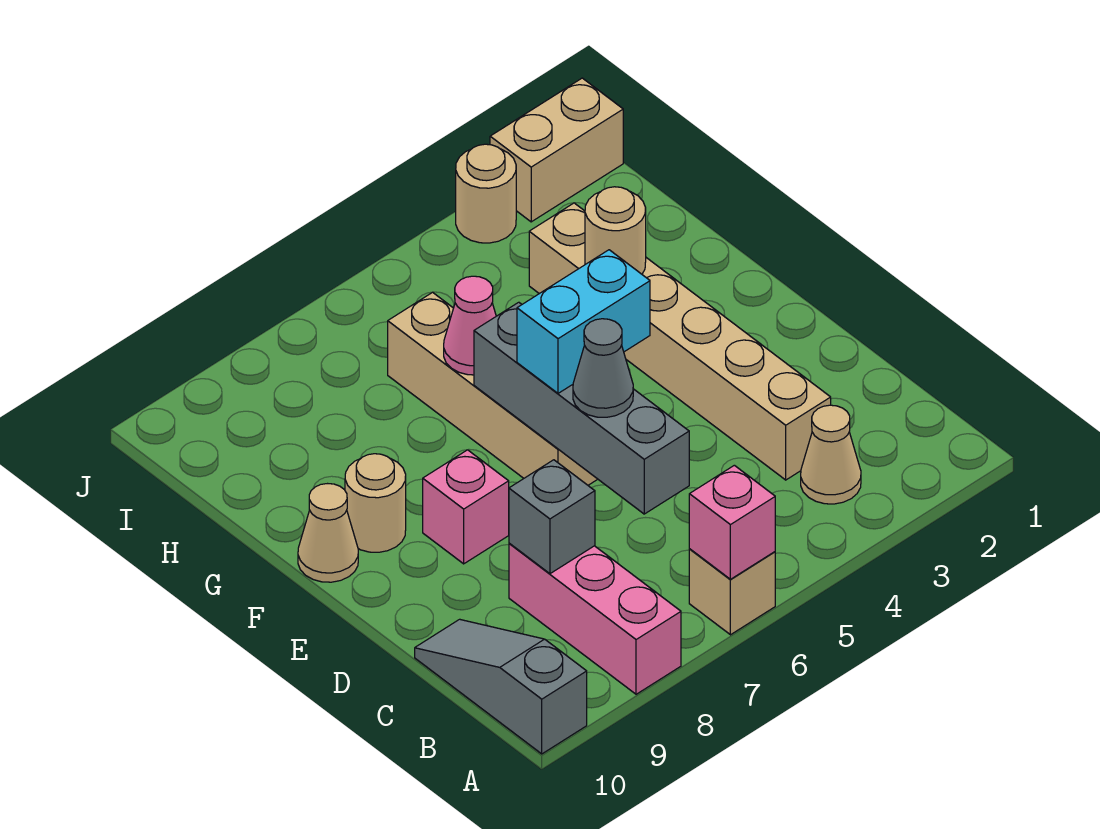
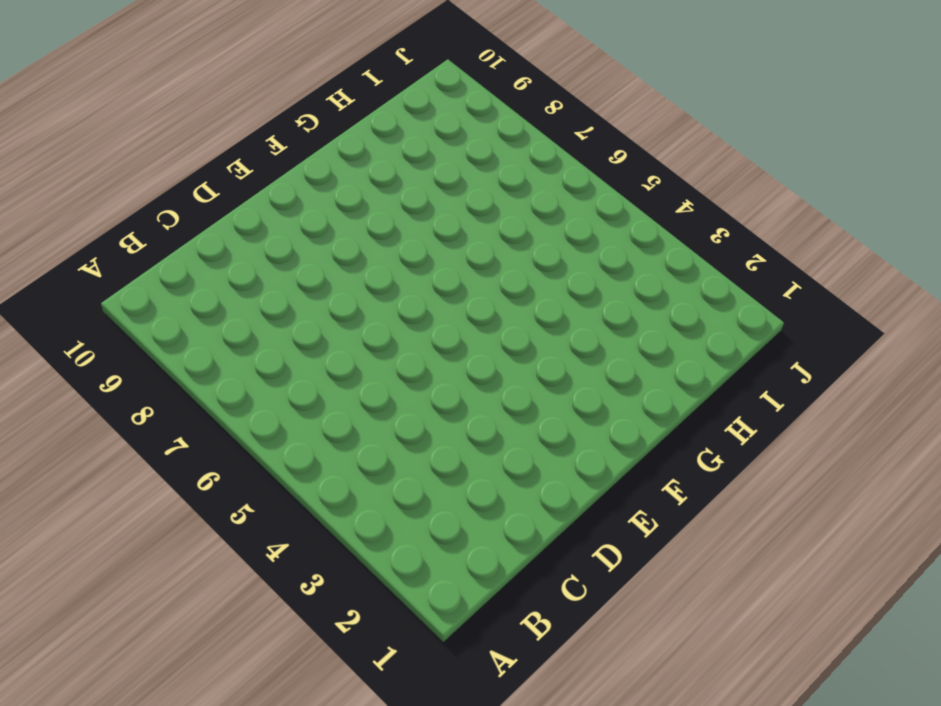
none -> tan brick A6 level 1
none -> pink brick A8:C8 level 1
none -> grey slope A10:C10 level 1 top A

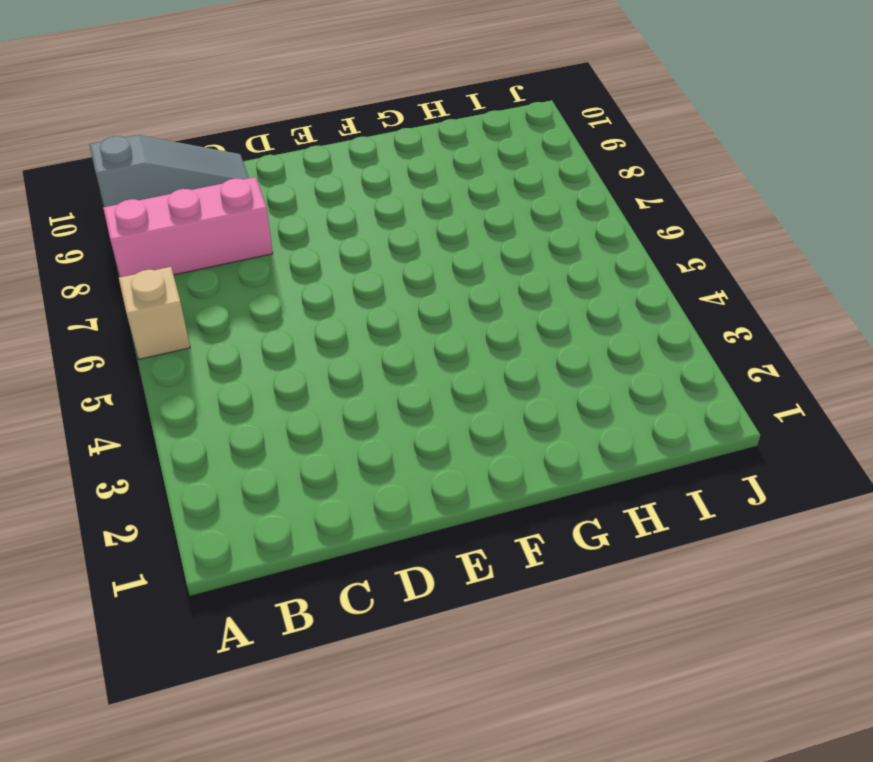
none -> tan cone B3 level 1
none -> tan brick C3:H3 level 1
none -> tan brick E6:H6 level 1

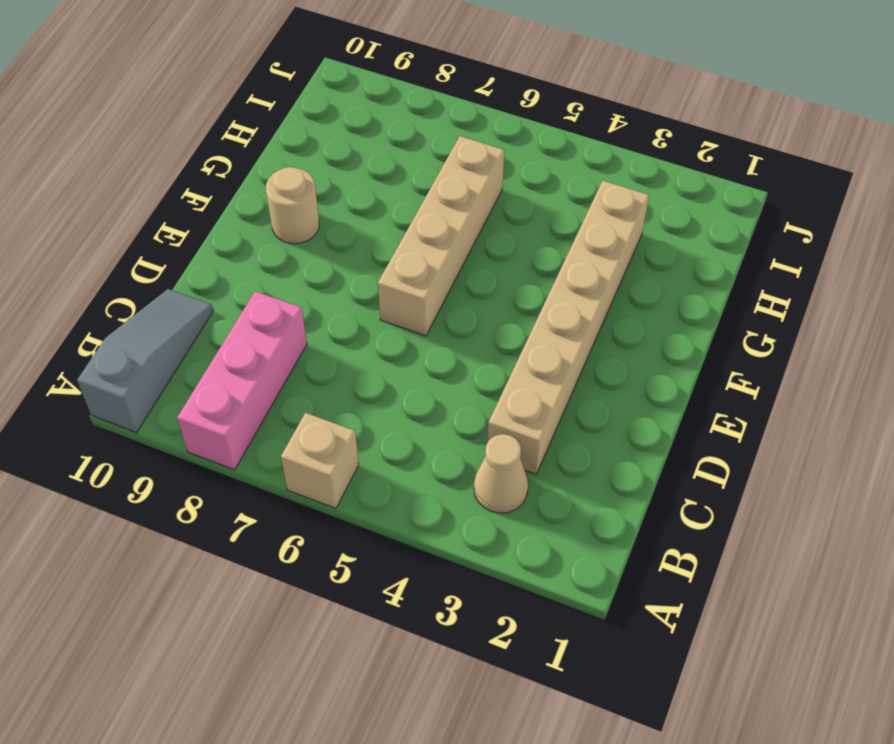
none -> pink brick E8 level 1
none -> tan cone F10 level 1
none -> tan brick J1:J2 level 1

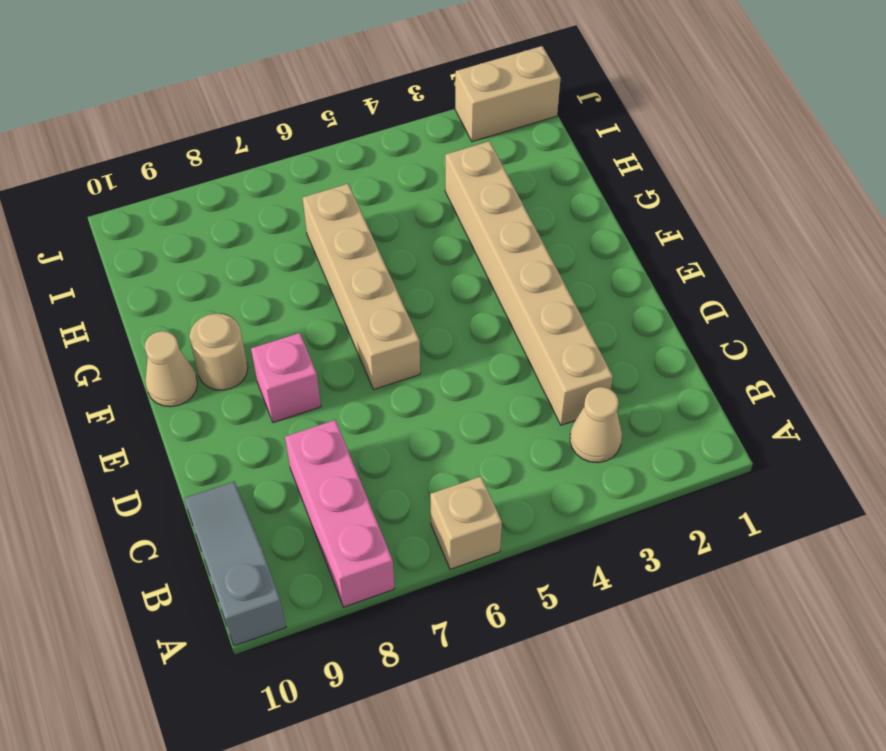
none -> tan round brick J3 level 1
none -> pink brick A6 level 2
none -> grey brick C6:F6 level 2

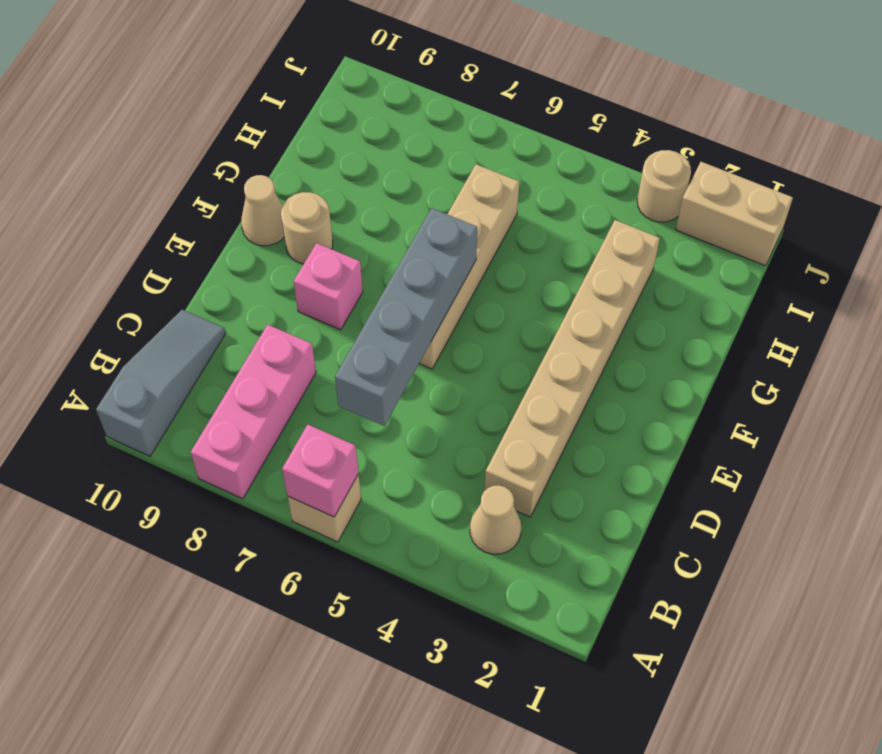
none -> grey brick C8 level 2
none -> tan round brick G3 level 2
none -> pink cone G6 level 2

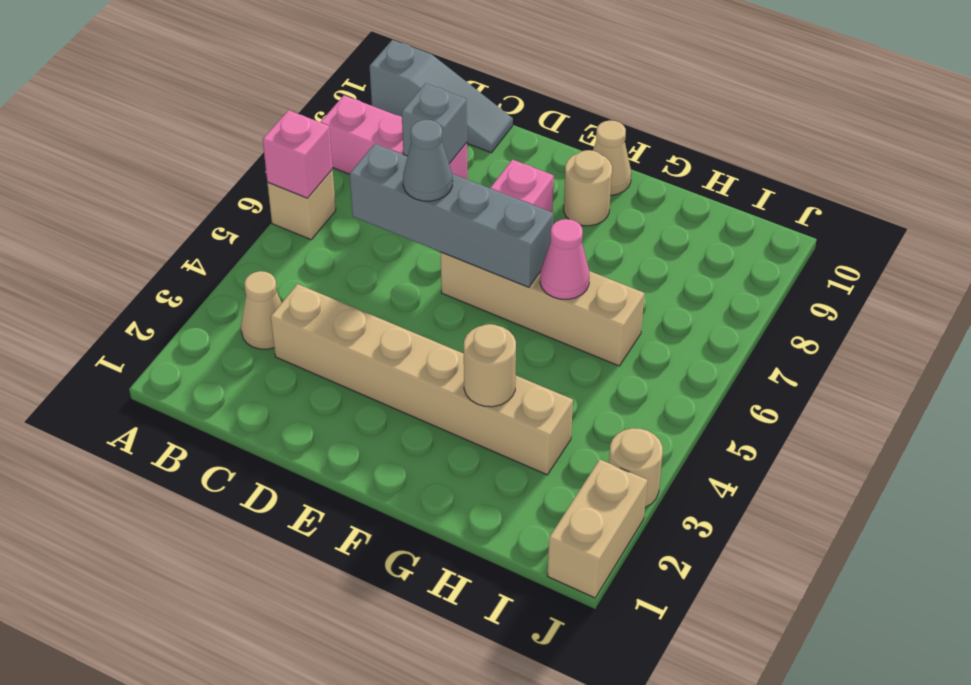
none -> cyan brick E5:E6 level 3

